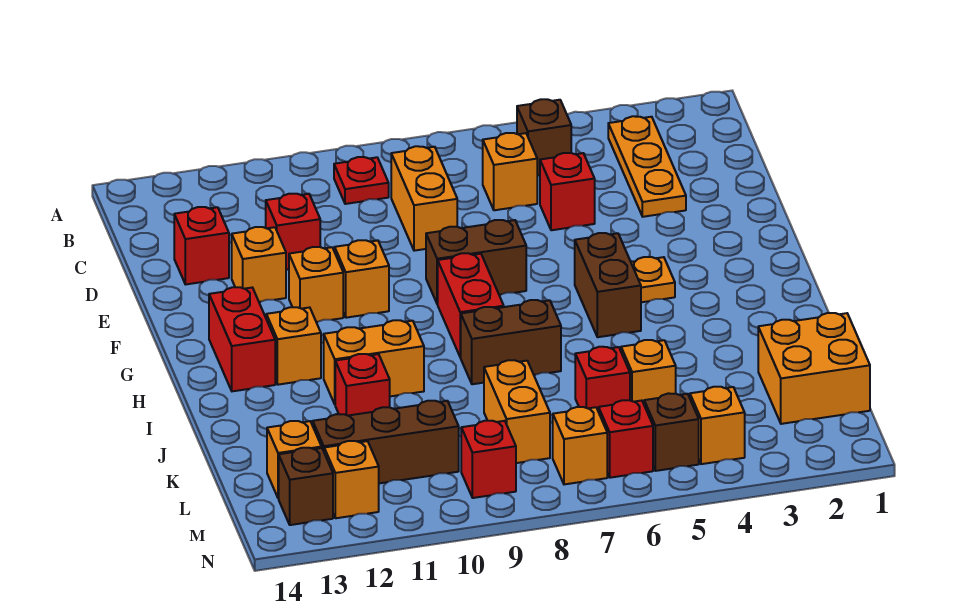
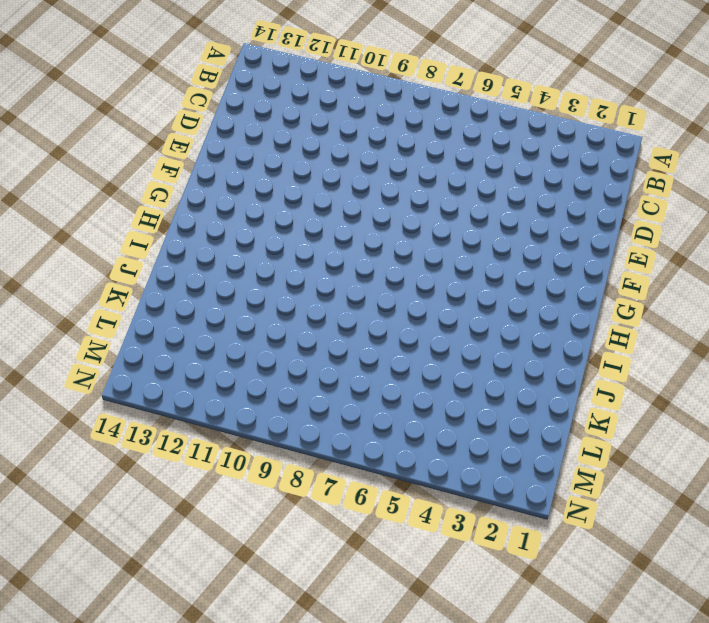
none -> orange plate B3:D3 level 1
none -> brown brick B5 level 1
none -> red plate B9 level 1
none -> orange brick C6 level 1

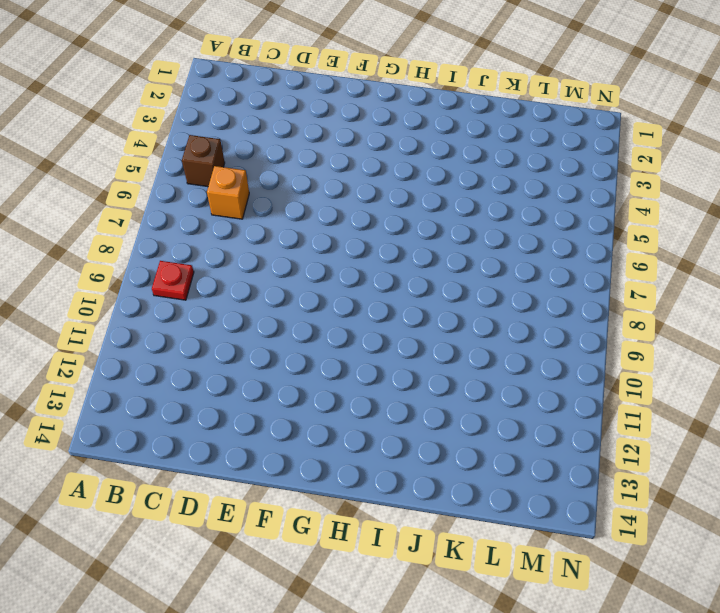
none -> orange plate B3:D3 level 1
none -> orange brick C8:D8 level 1
none -> red brick D5 level 1
none -> red brick D11 level 1

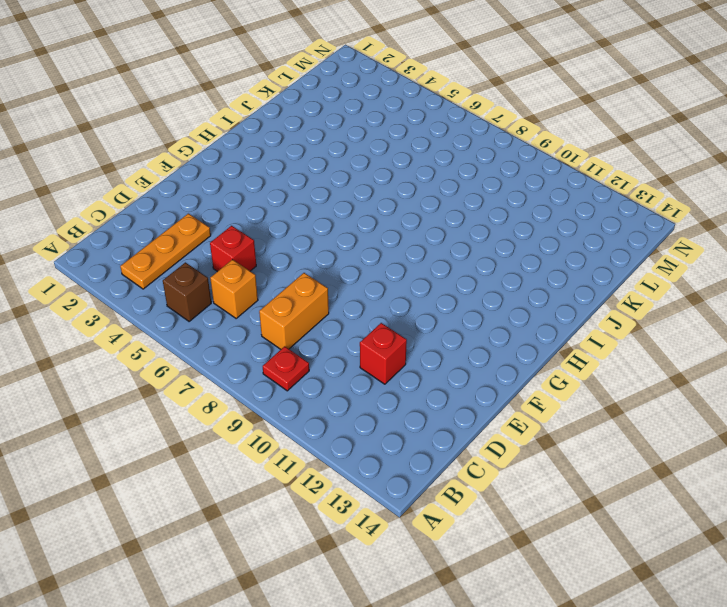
none -> red brick D13 level 1
none -> orange brick E12 level 1
none -> brown brick F7:F8 level 1
none -> orange brick F10 level 1

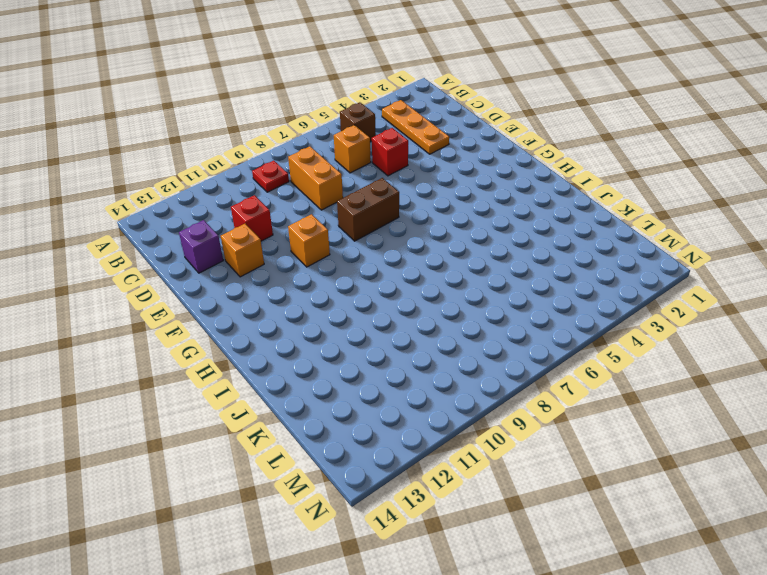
purple brick D13 level 1 -> red brick D13 level 1
none -> orange brick F11 level 1
none -> orange plate G4 level 1
none -> brown brick G5:H5 level 1
none -> red brick G8:H8 level 1

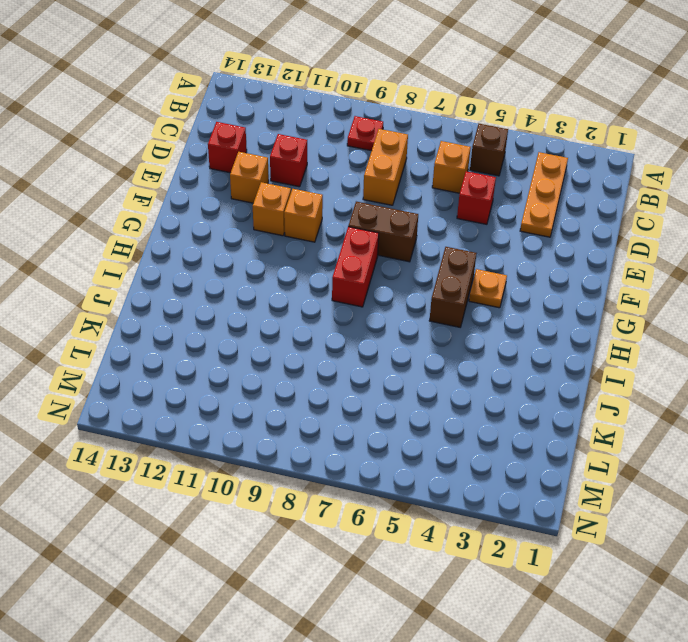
none -> red brick G13:H13 level 1
none -> orange brick H12 level 1
none -> brown brick I7:I8 level 1
none -> orange brick I10:I11 level 1

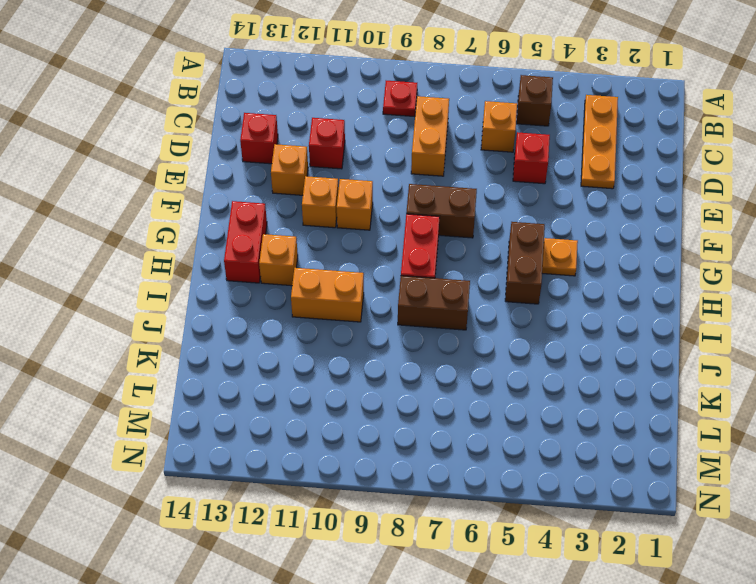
none -> red brick J11 level 1
none -> orange brick K1:L2 level 1
none -> orange brick K5 level 1
none -> red brick K6 level 1

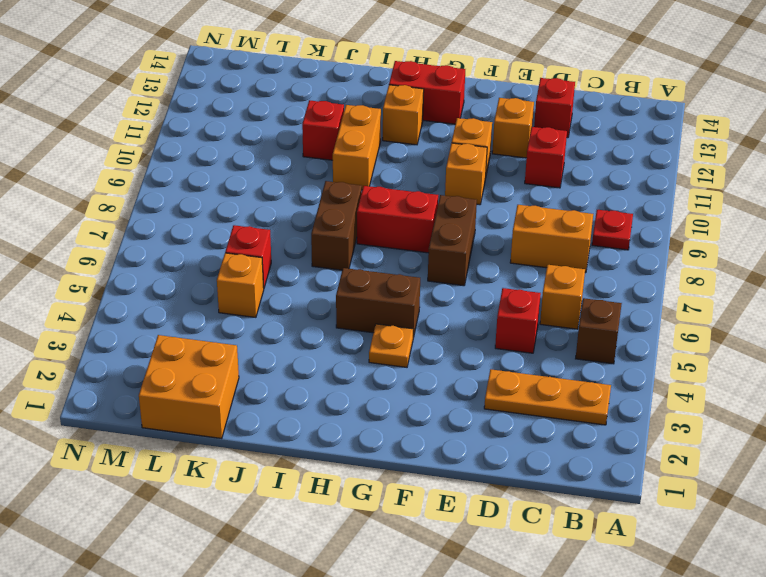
none -> orange brick K8:L8 level 1
none -> brown brick L10:L12 level 1
none -> orange brick L13 level 1
none -> orange brick M4 level 1

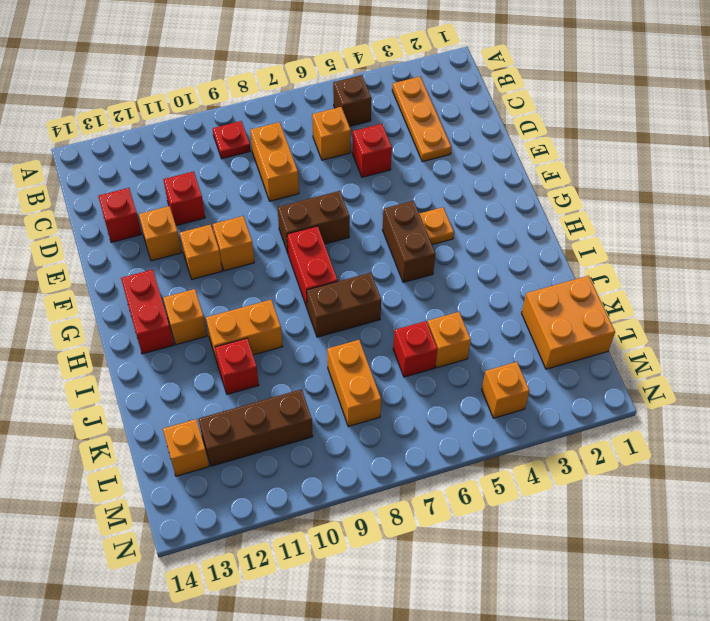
none -> brown brick M5 level 1
none -> red brick M6 level 1
none -> orange brick M7 level 1
none -> red brick M9 level 1

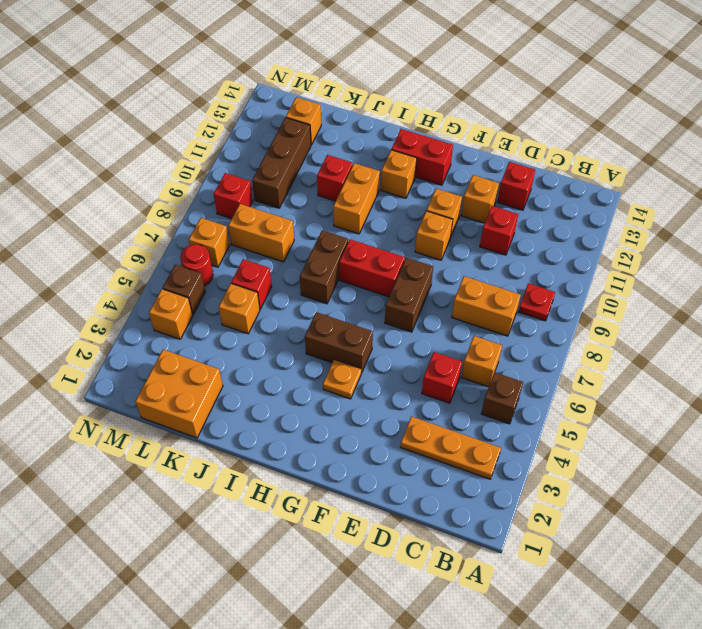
red round brick M6 level 1 -> red brick M6 level 1
none -> orange brick M12 level 1
none -> brown brick M13 level 1

